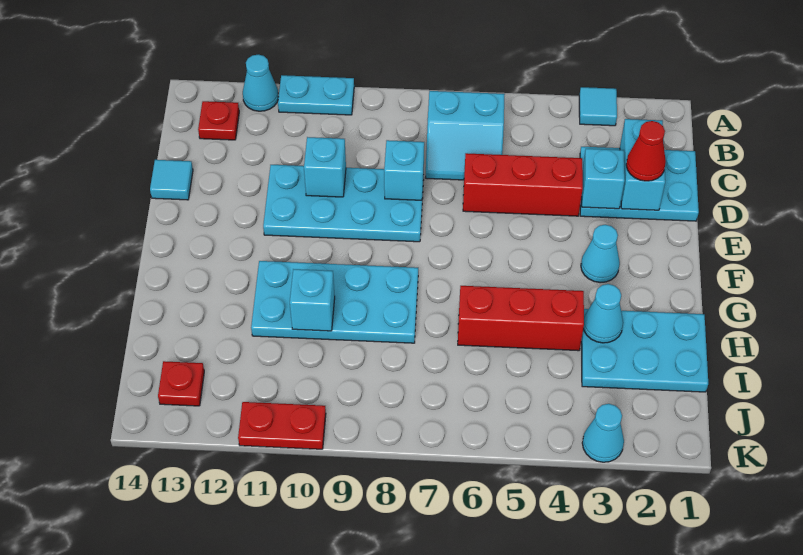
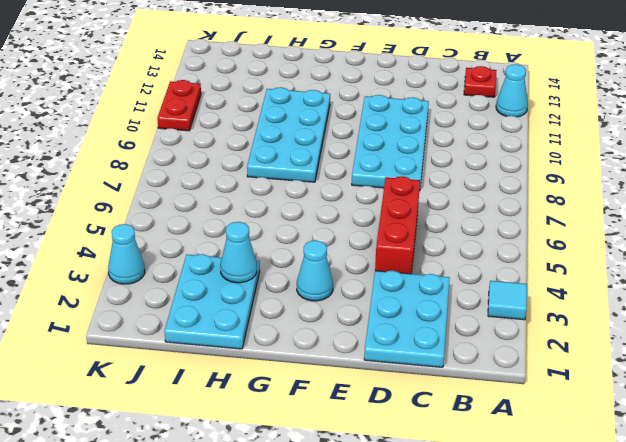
none -> cyan plate A10:A11 level 1
none -> cyan slope B6:C7 level 1 top B
none -> cyan tile D14 level 1

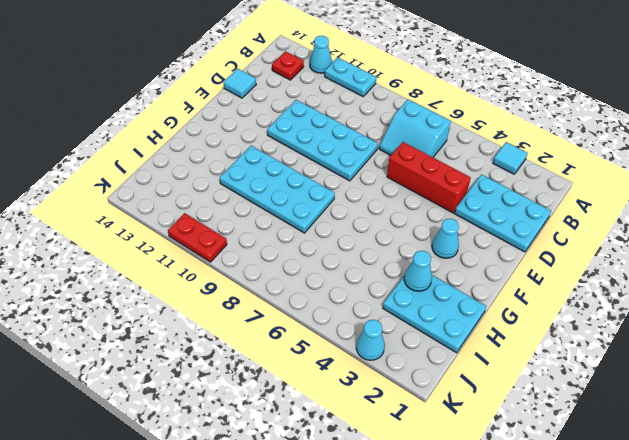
none -> red brick H4:H6 level 1
none -> red plate J13 level 1
none -> cyan brick C2:D2 level 2

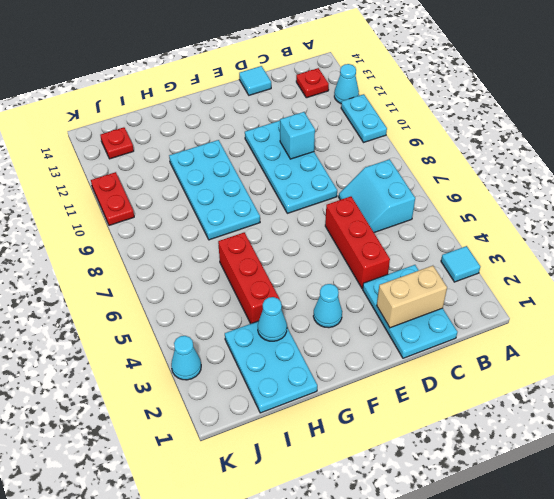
tan brick C2:D2 level 2 -> cyan brick C2:D2 level 2
none -> cyan brick D3 level 2
none -> cyan brick D8 level 2
none -> cyan brick H10 level 2

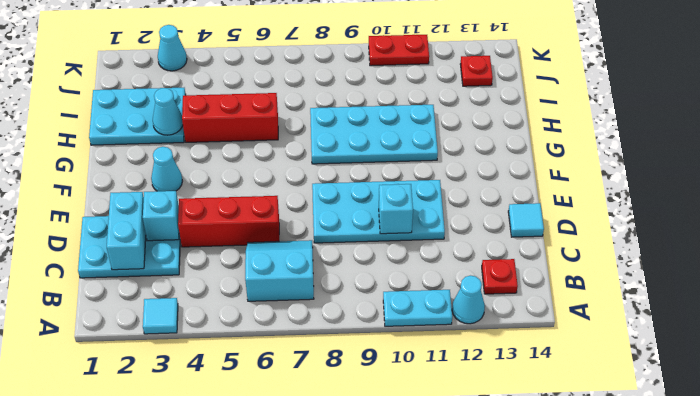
none -> cyan brick D8 level 2
none -> cyan brick H10 level 2
none -> red cone D2 level 3

